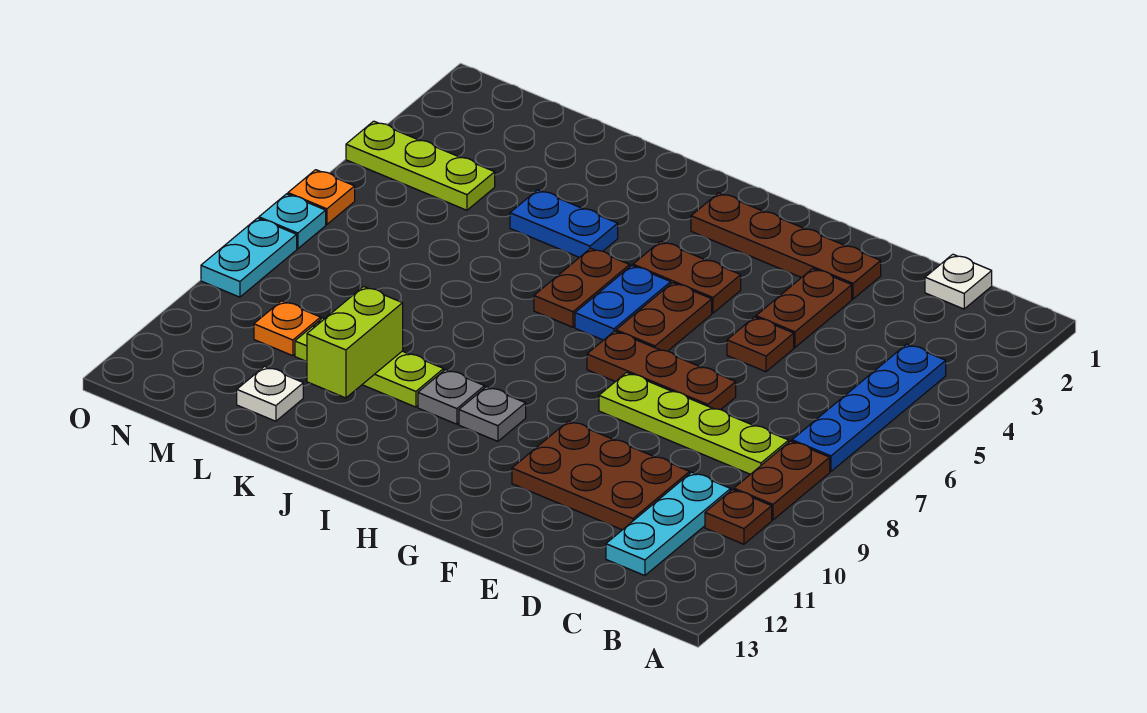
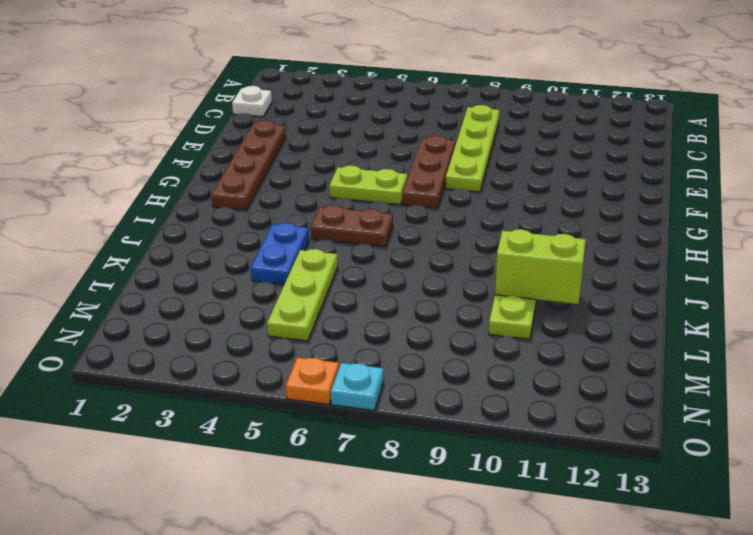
lime plate G5:G6 level 1 -> brown plate G5:G6 level 1
lime plate K5:M5 level 1 -> lime plate M4:O4 level 1
none -> blue plate B4:B7 level 1
none -> brown plate B8:B9 level 1
none -> brown plate B10 level 1

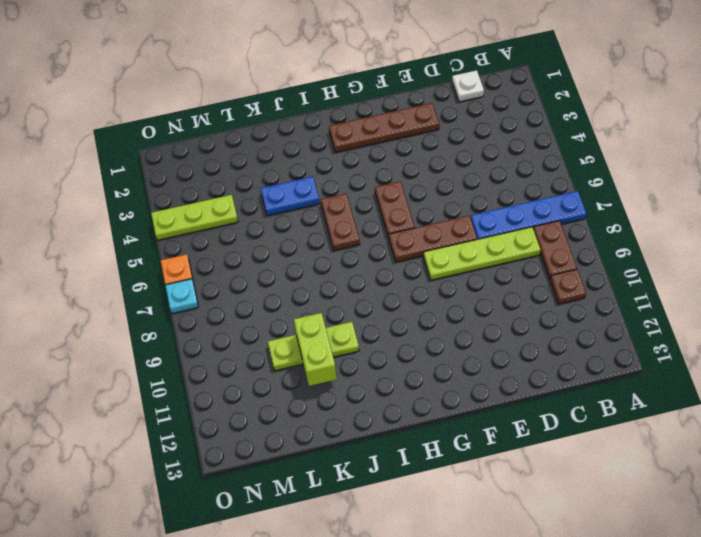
blue plate A7:D7 level 1 -> blue plate B4:B7 level 1
none -> cyan plate C10:C12 level 1
none -> brown plate D10:F11 level 1
none -> brown plate E3:E4 level 1

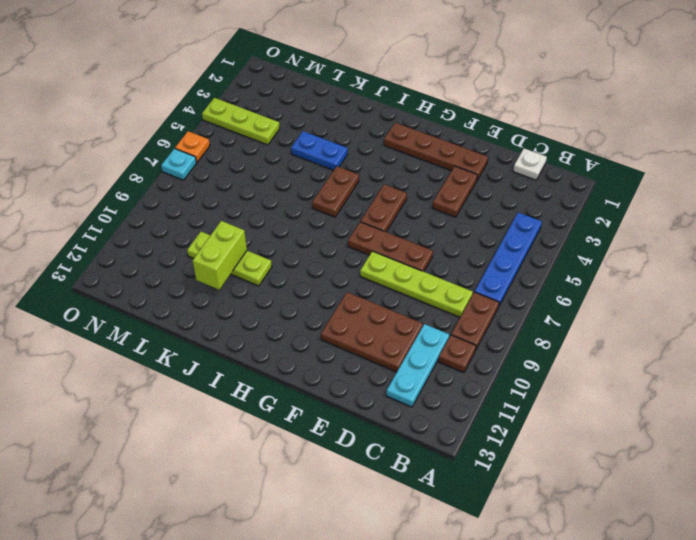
none -> brown plate E5 level 1
none -> brown plate G4:H4 level 1
none -> blue plate H5:H6 level 1

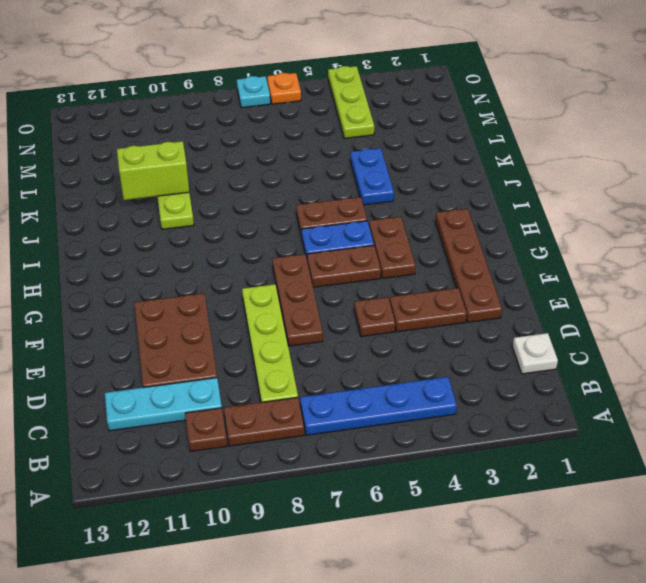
none -> grey plate H10 level 1
none -> grey plate I10 level 1
none -> white plate L12 level 1

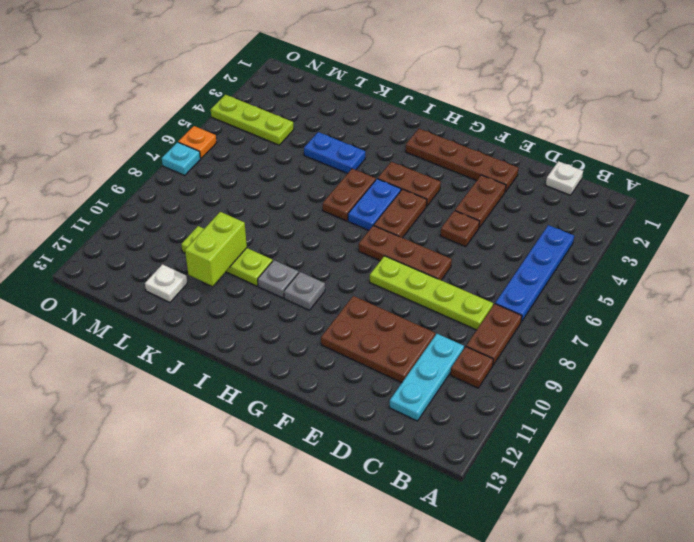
none -> orange plate M10 level 1
none -> cyan plate O8:O9 level 1

